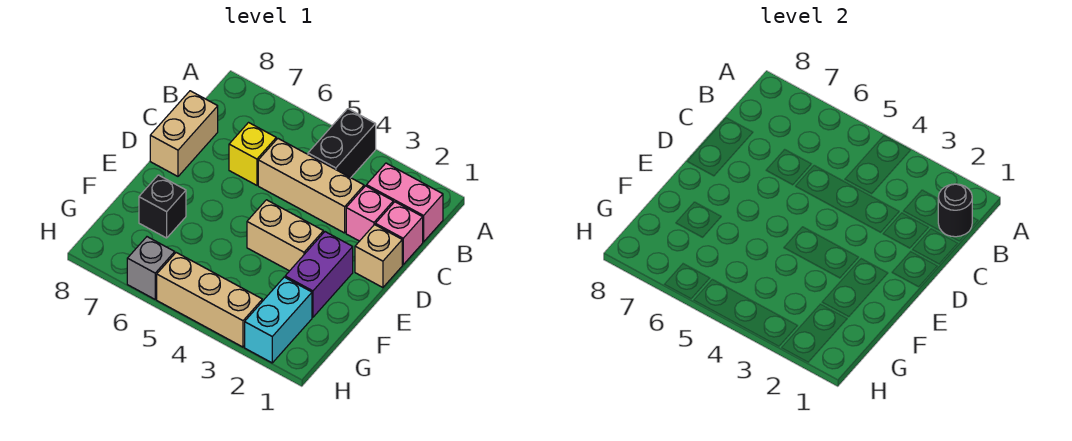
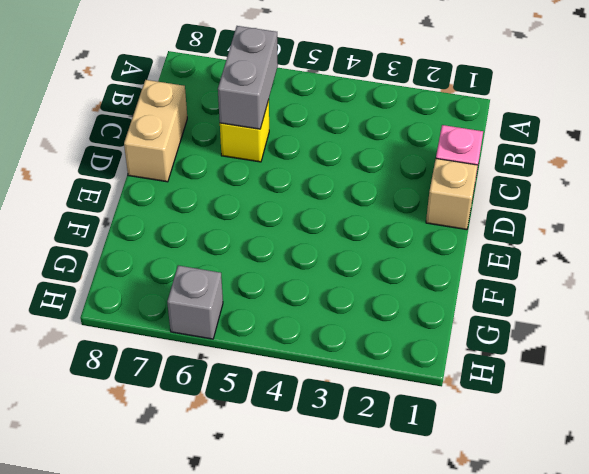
grey brick B6:C6 level 2 -> none
none -> black brick A4:B4 level 1
none -> pink brick B1:B2 level 1
none -> pink brick C2 level 1

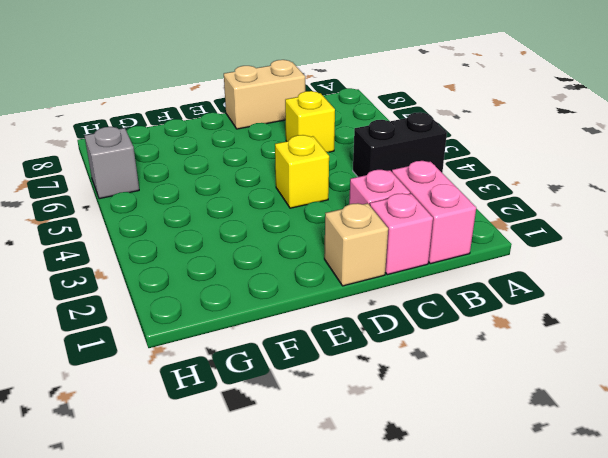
yellow brick D4 level 1 -> none
none -> tan brick C3:C5 level 1
none -> purple brick E2:F2 level 1
none -> tan brick E3:E4 level 1

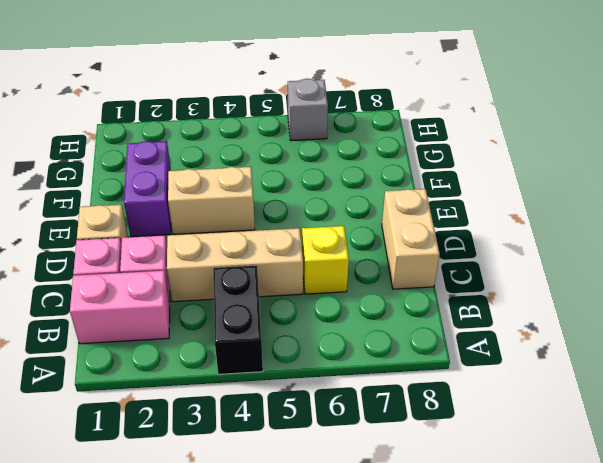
none -> black brick F7 level 1
none -> cyan brick G2:H2 level 1
none -> tan brick H3:H5 level 1

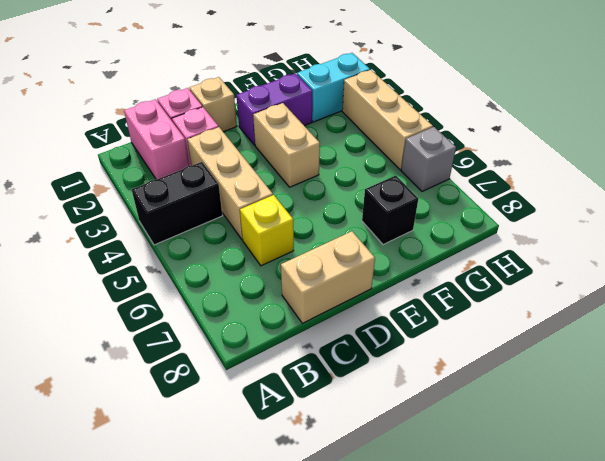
none -> black round brick B1 level 2

